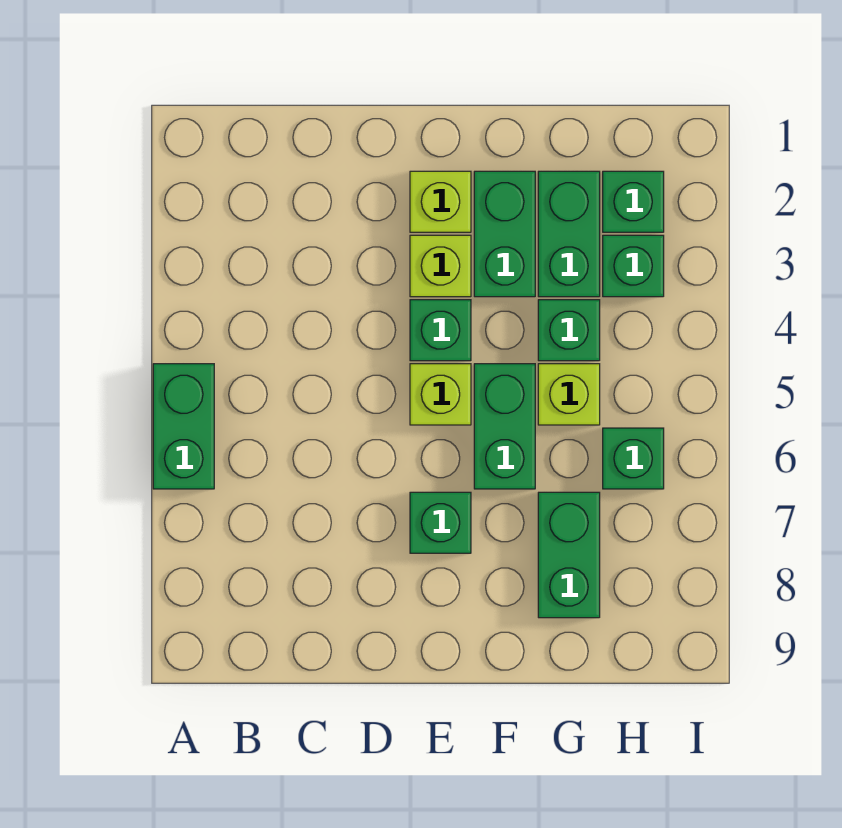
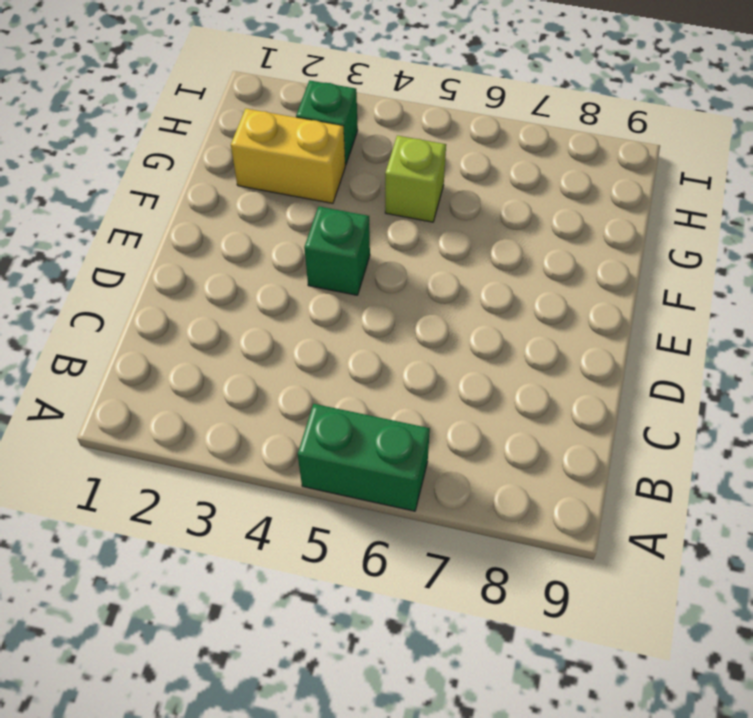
yellow brick G2:G3 level 1 -> green brick G2:G3 level 1
none -> lime brick E2 level 1
none -> lime brick E3 level 1
none -> lime brick E5 level 1

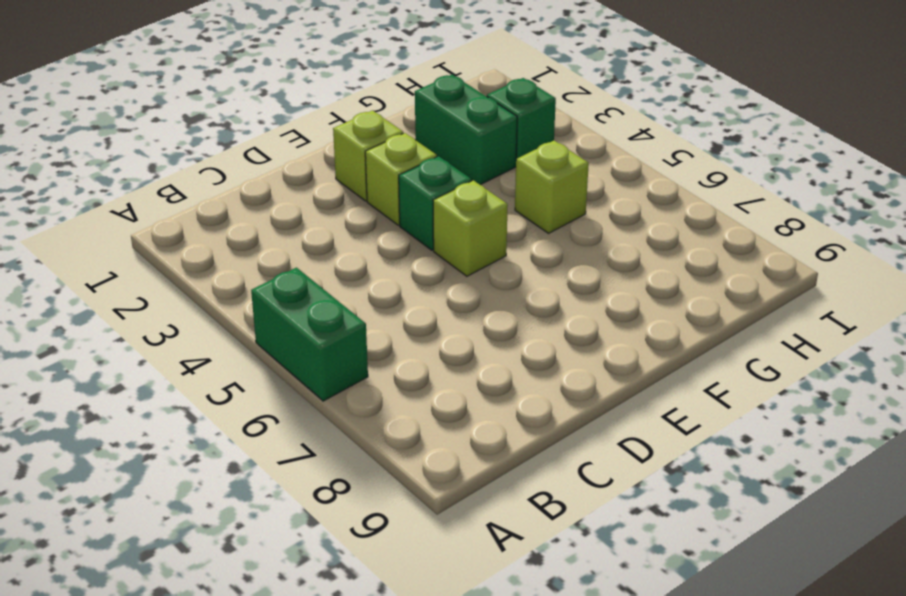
none -> green brick E7 level 1
none -> green brick F2:F3 level 1
none -> green brick F5:F6 level 1

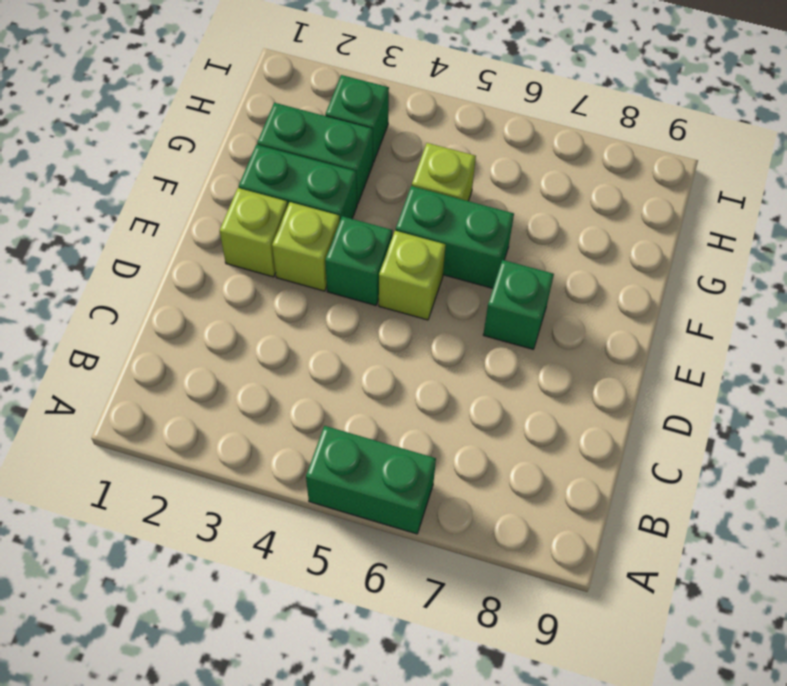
none -> green brick G4 level 1
none -> green brick G7:G8 level 1
none -> green brick H2 level 1

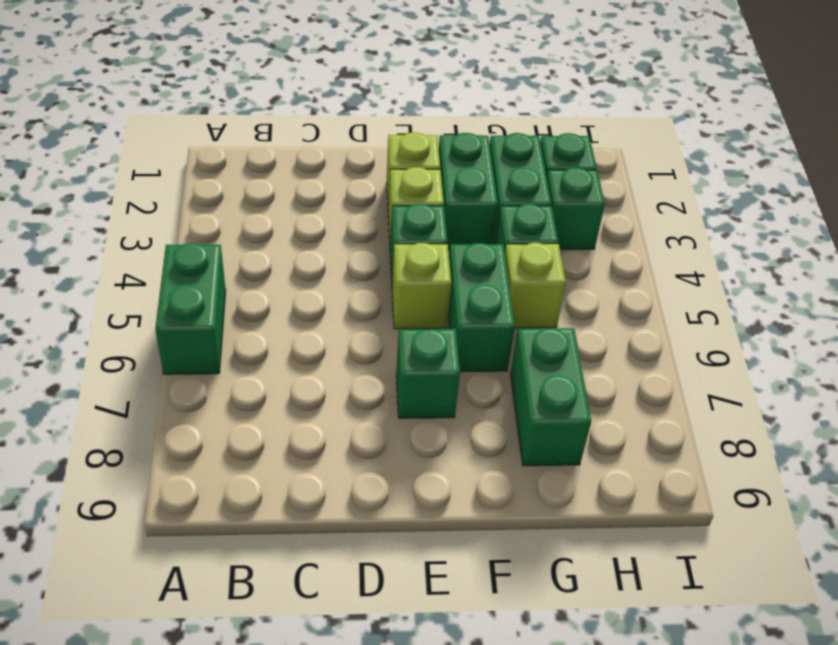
none -> green brick H6 level 1

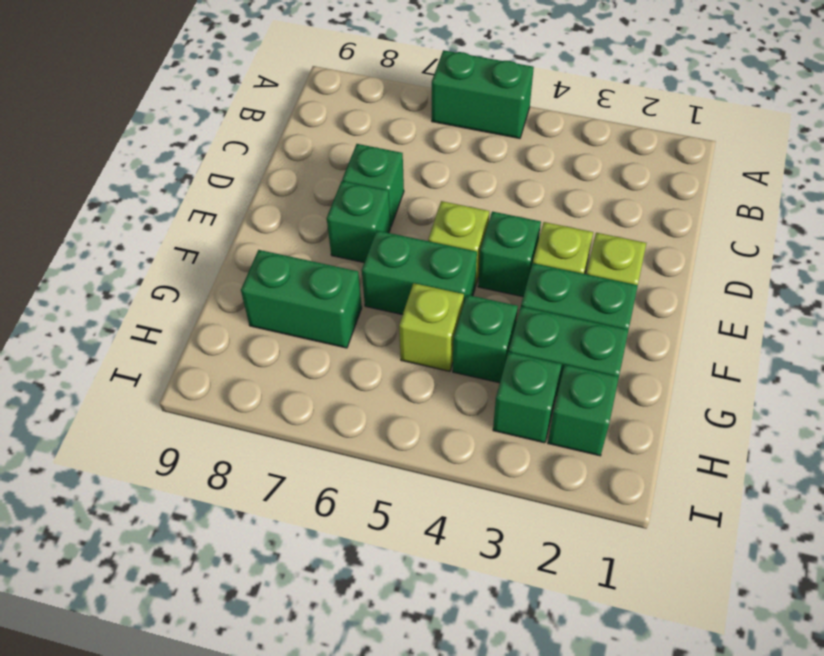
green brick D7 level 1 -> green brick H6 level 1

